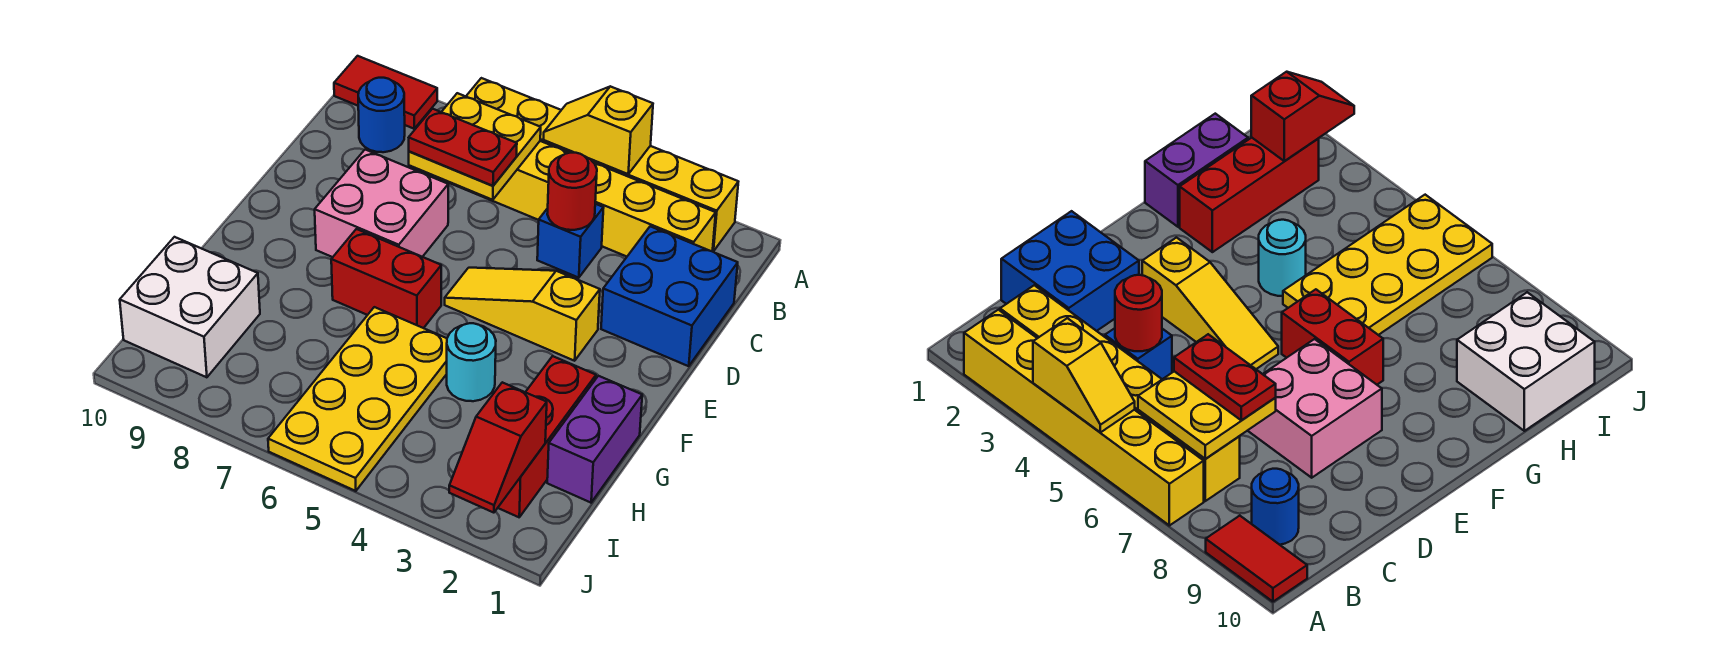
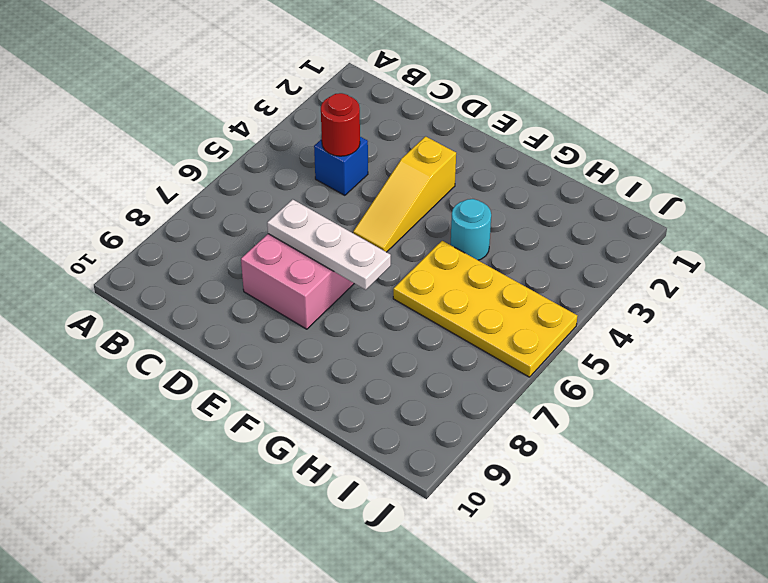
white plate D7:F7 level 2 -> none
none -> yellow brick A2:A7 level 1
none -> red tile A9:A10 level 1
none -> yellow brick B2:B7 level 1

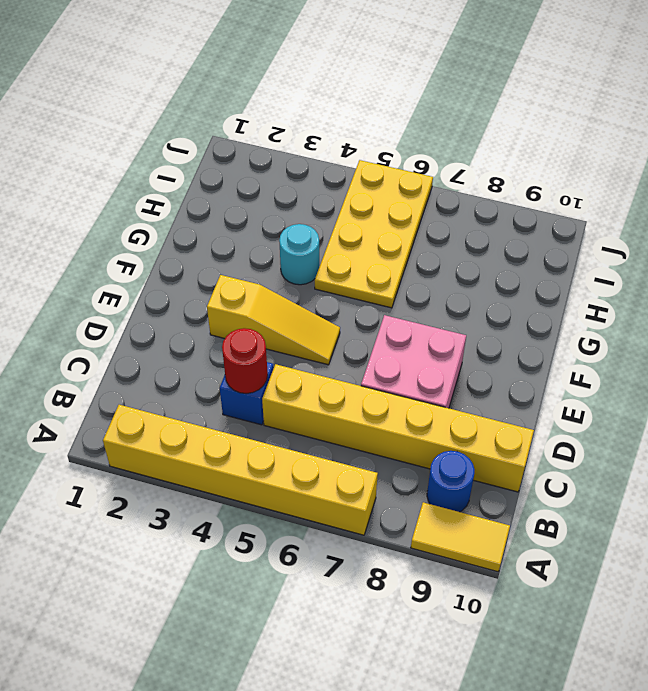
yellow tile A9:A10 level 1 -> red tile A9:A10 level 1
yellow brick C5:C10 level 1 -> yellow brick B2:B7 level 1
none -> blue brick C1:D2 level 1
none -> red brick F6:F7 level 1
none -> purple brick G1:H1 level 1

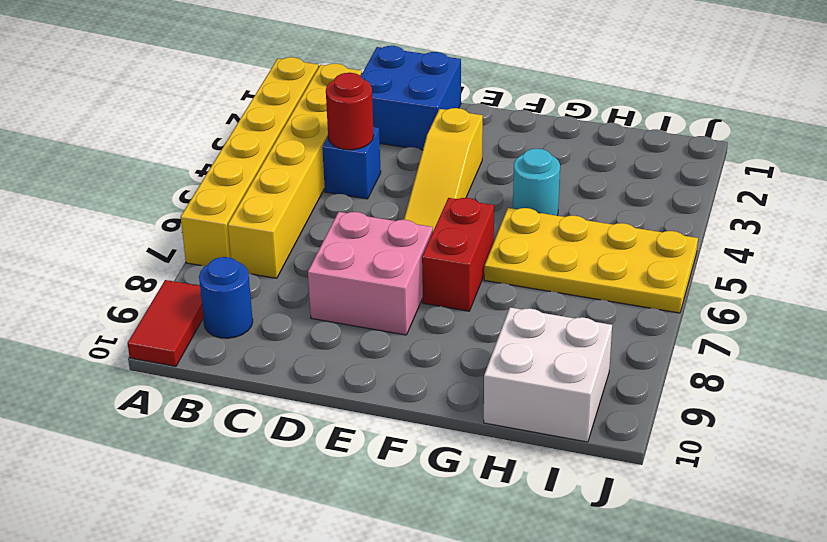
none -> purple brick G1:H1 level 1
none -> red brick G2:I2 level 1
none -> yellow slope A4:A5 level 2 top 4

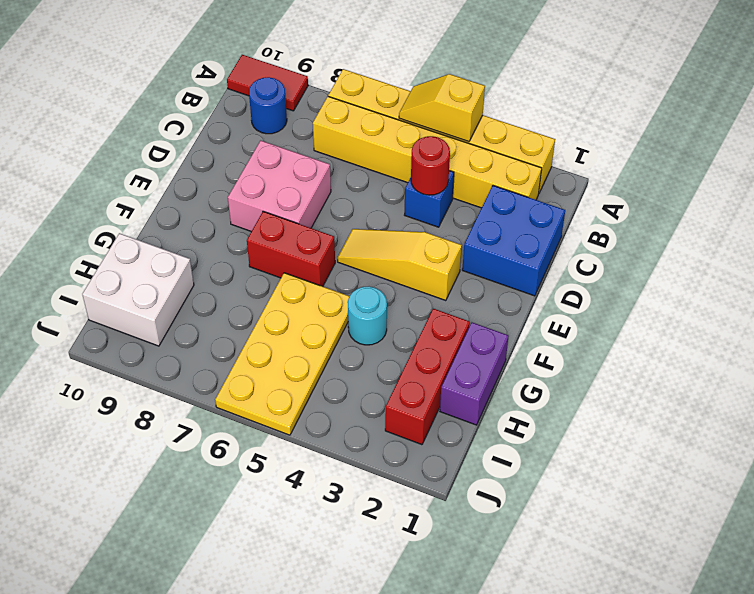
none -> yellow plate B6:C7 level 2
none -> red slope I2:J2 level 2 top I
none -> red plate C6:C7 level 3

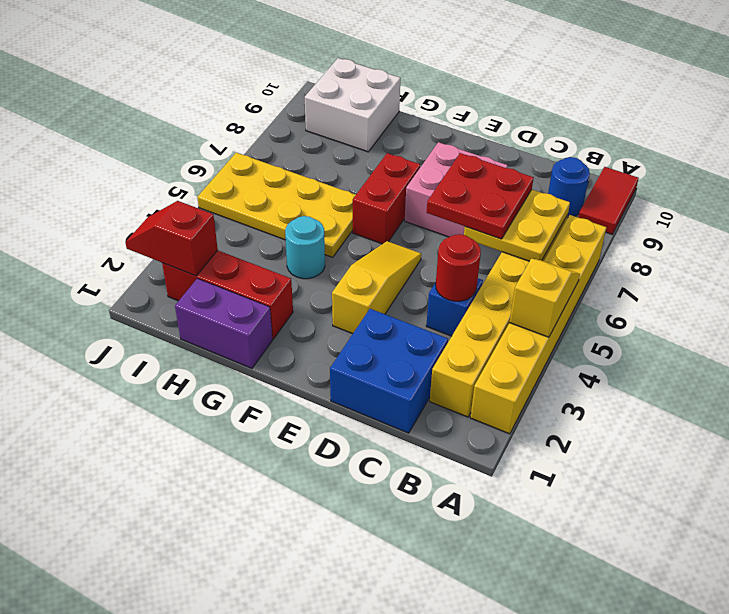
red plate C6:D7 level 3 -> red plate C6:C7 level 3

